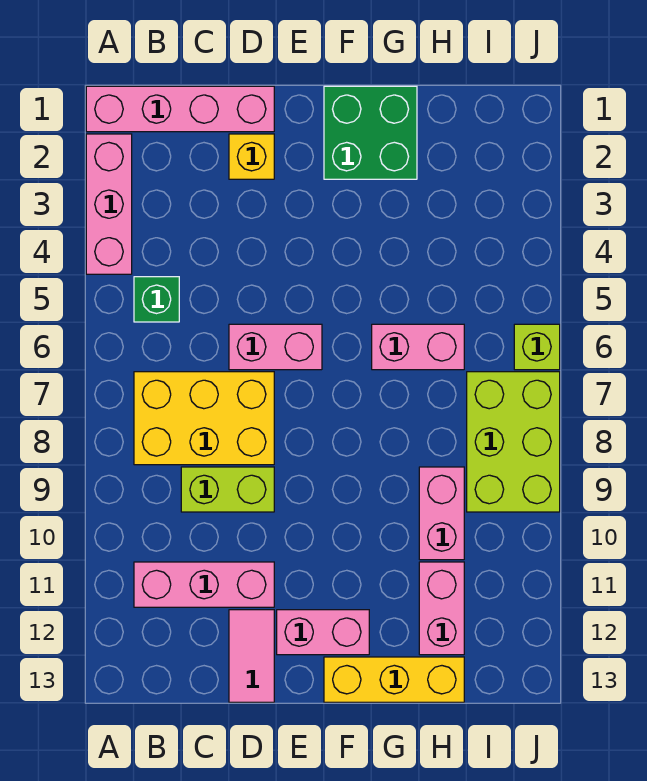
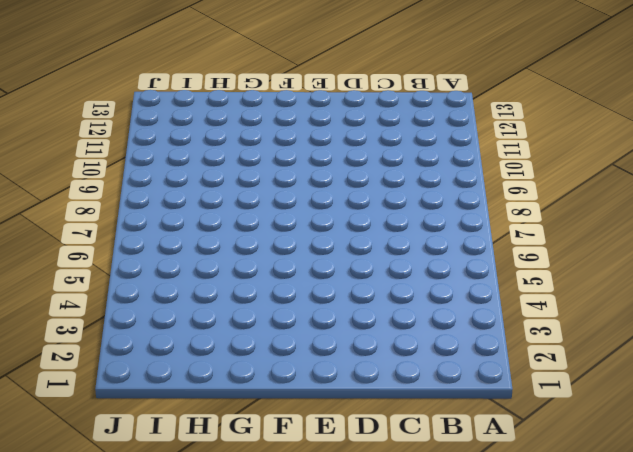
none -> pink brick A1:D1 level 1
none -> pink brick A2:A4 level 1
none -> green brick B5 level 1

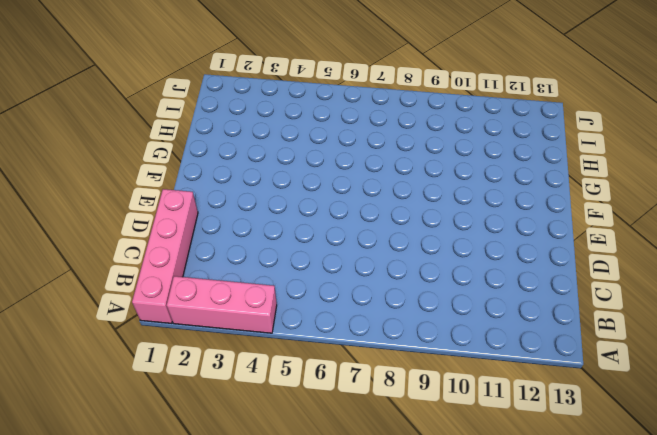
none -> green brick B5 level 1
none -> yellow brick B7:D8 level 1
none -> pink brick B11:D11 level 1

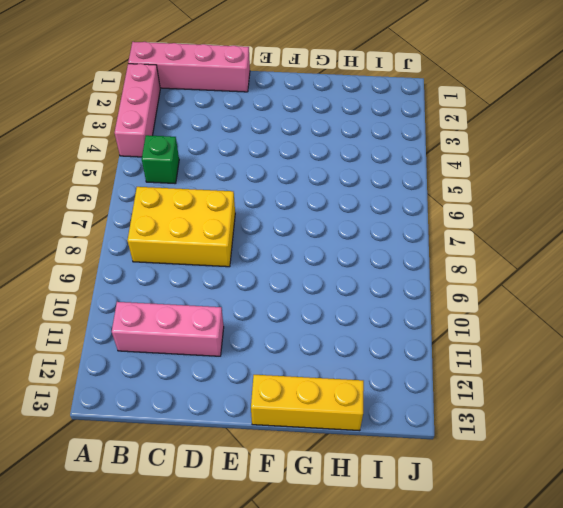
none -> lime brick C9:D9 level 1
none -> yellow brick D2 level 1
none -> pink brick D6:E6 level 1

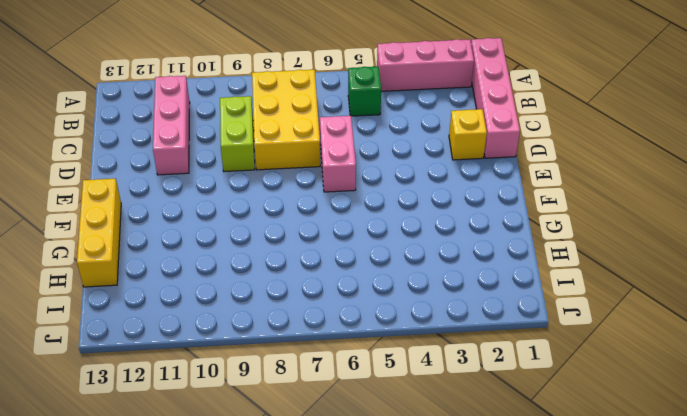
none -> pink tile D12:D13 level 1
none -> pink brick E12:F12 level 1
none -> green brick F1:G2 level 1

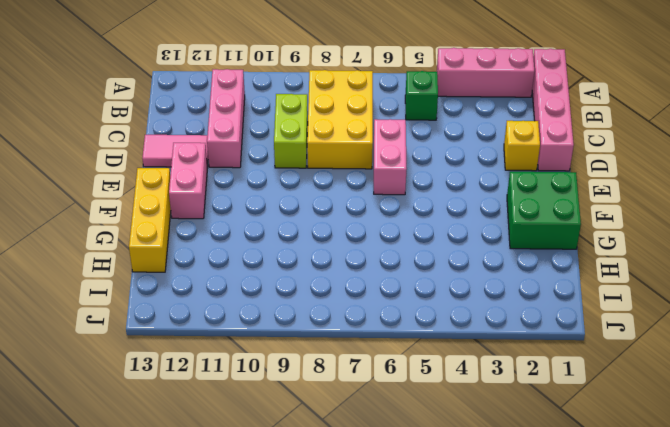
none -> pink brick G6:H6 level 1
none -> pink brick H9:H10 level 1
none -> pink brick H11:H12 level 1

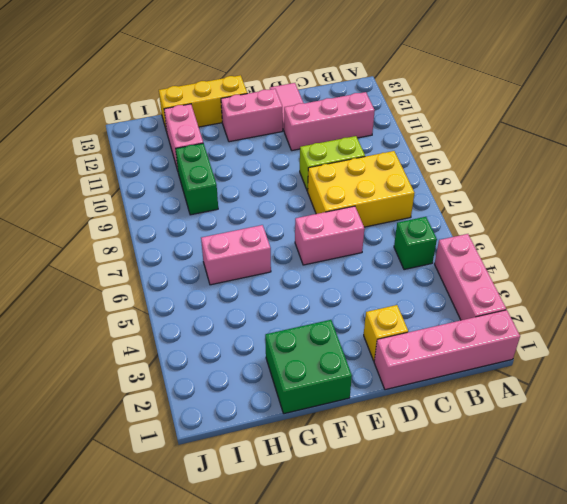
green brick H9:H10 level 1 -> pink brick H9:H10 level 1
none -> lime brick I7:J9 level 1
none -> lime brick J6 level 1

